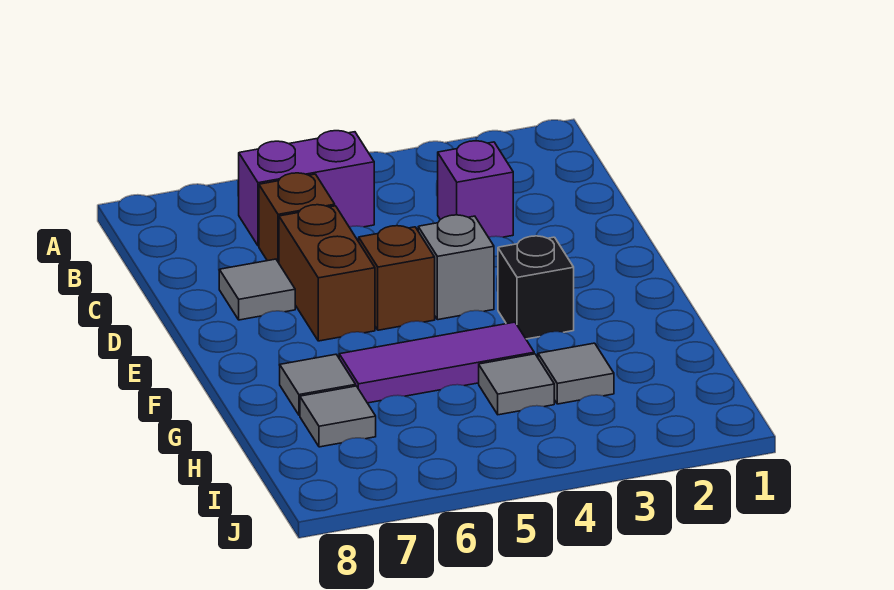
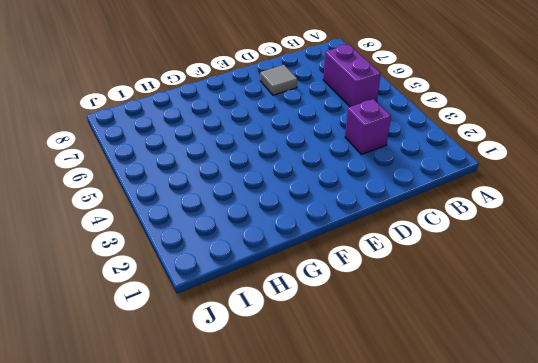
none -> brown brick C6 level 1
none -> brown brick D6:E6 level 1
none -> grey brick E4 level 1

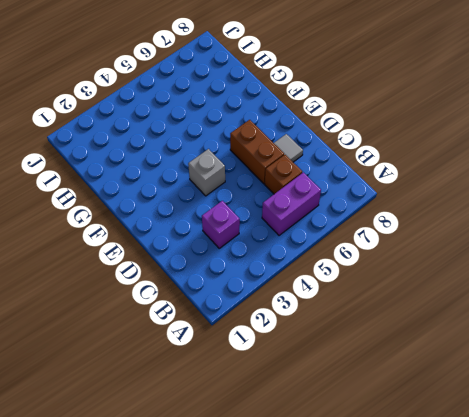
none -> brown brick E5 level 1
none -> black brick F3 level 1
none -> purple tile G4:G6 level 1

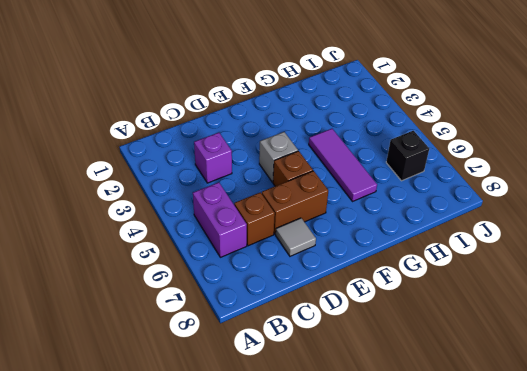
black brick I6 level 1 -> black brick F3 level 1
none -> grey tile G7 level 1
none -> grey tile H3 level 1
none -> grey tile H4 level 1

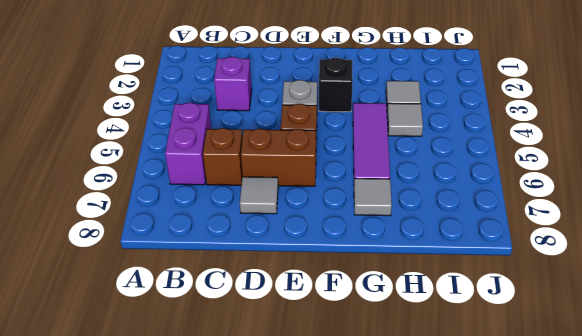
none -> grey tile H7 level 1

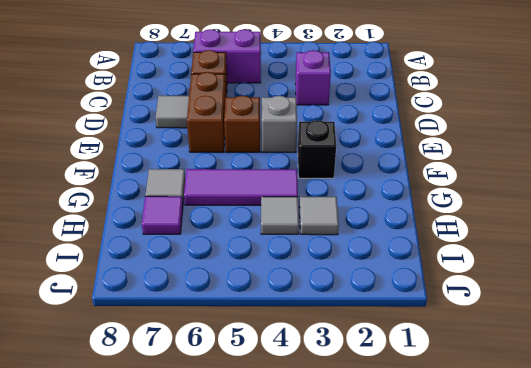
purple tile H7 level 1 -> grey tile H7 level 1

